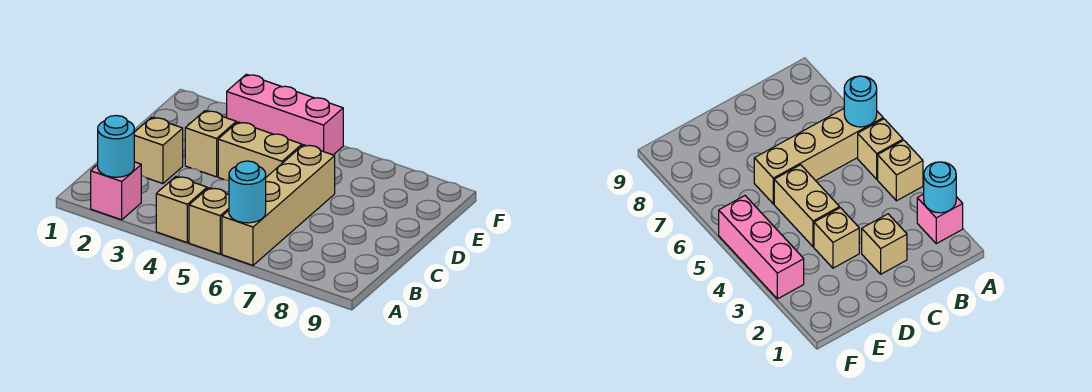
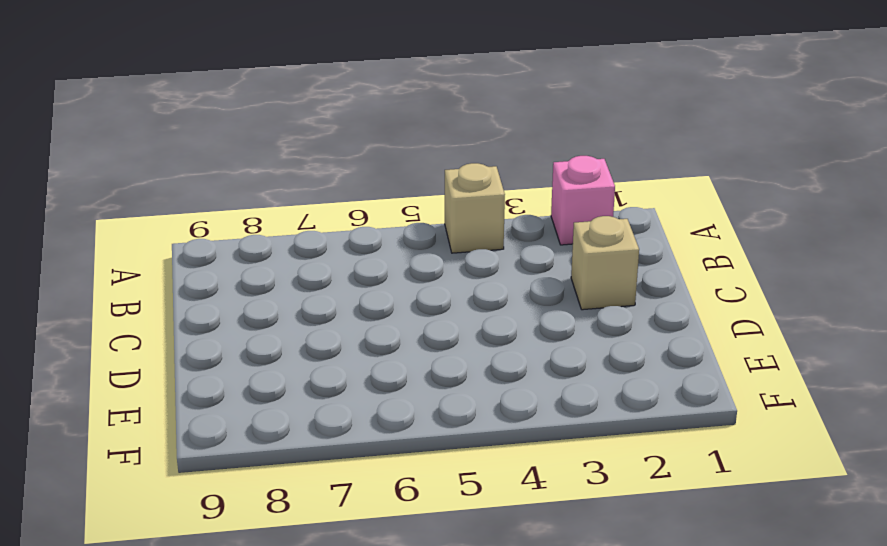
none -> tan brick A5 level 1
none -> tan brick A6:D6 level 1

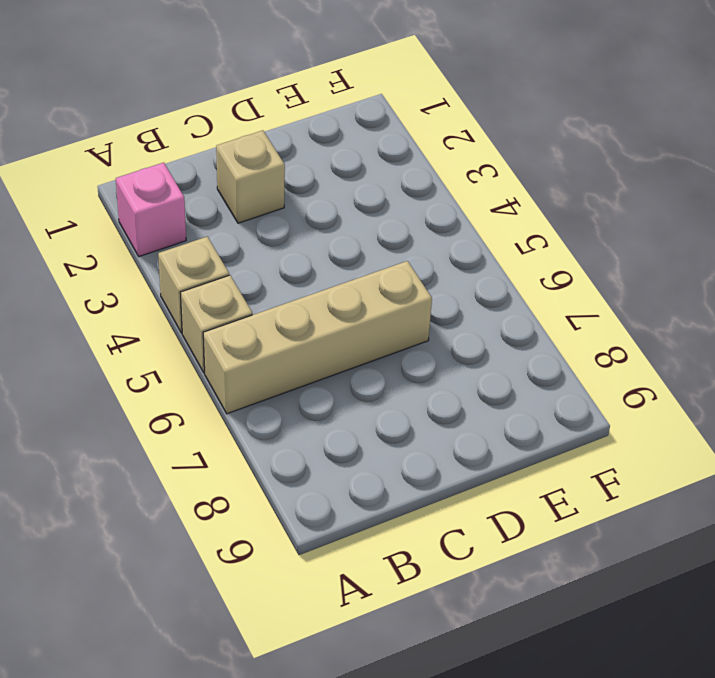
none -> tan brick D3 level 1
none -> tan brick D4:D5 level 1

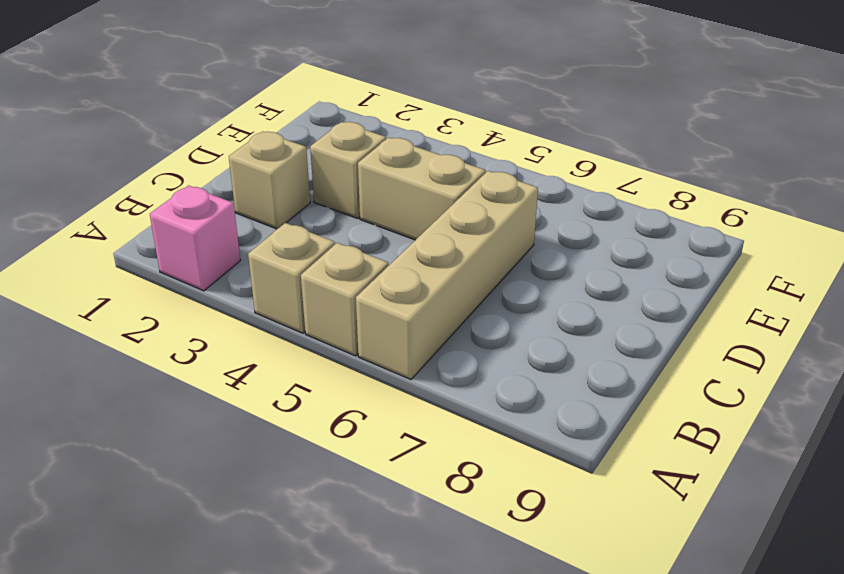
none -> pink brick F3:F5 level 1
none -> cyan round brick A2 level 2

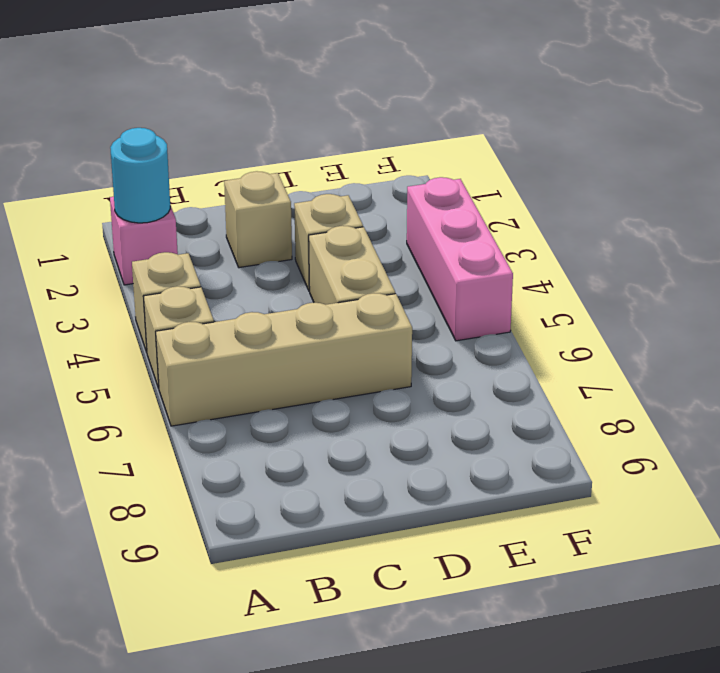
none -> cyan round brick A6 level 2

